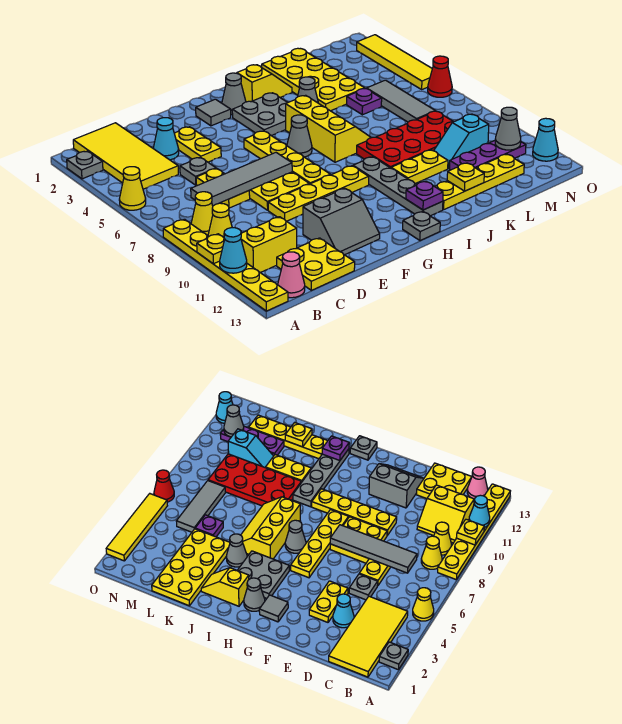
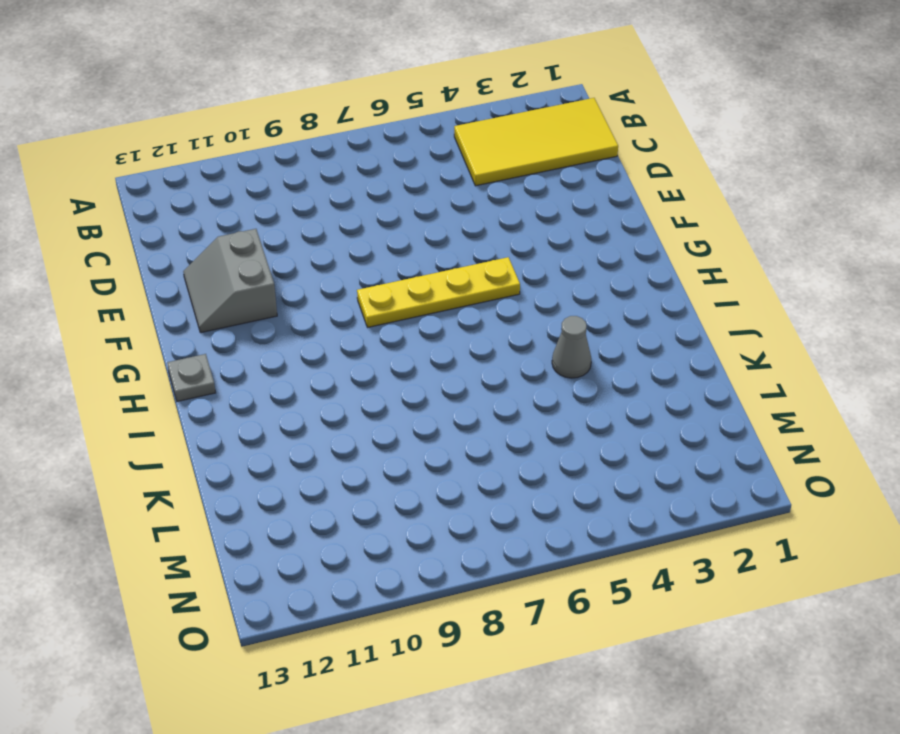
none -> grey plate A2 level 1
none -> yellow cone A5 level 1
none -> yellow plate A8:A13 level 1
none -> yellow cone B8 level 1

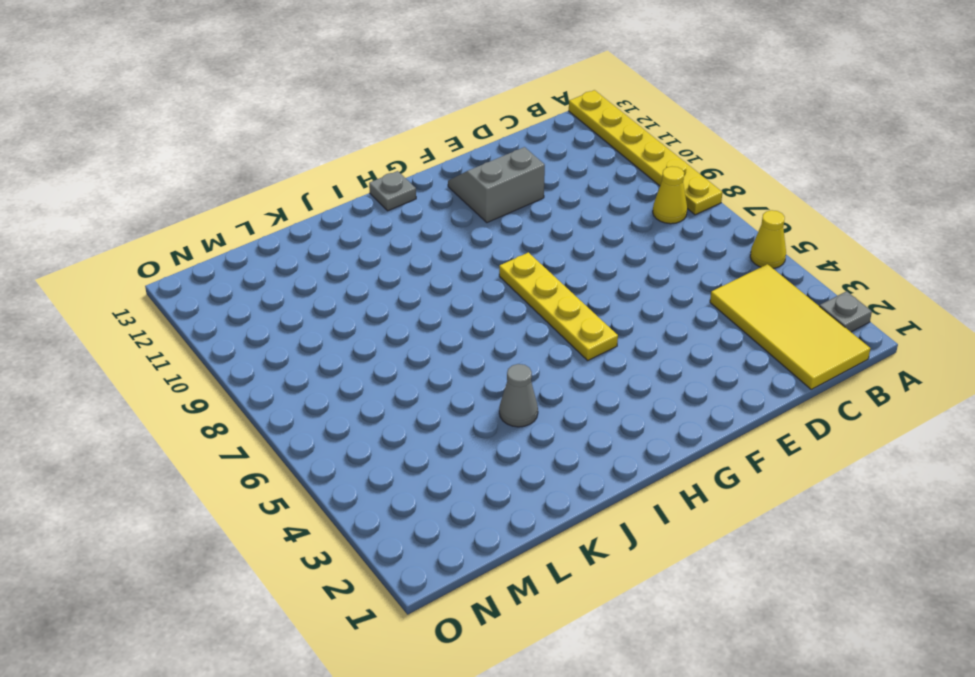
none -> yellow cone B9 level 1
none -> yellow slope B10:C11 level 1 top 11
none -> pink cone B13 level 1
none -> yellow plate C12:D13 level 1

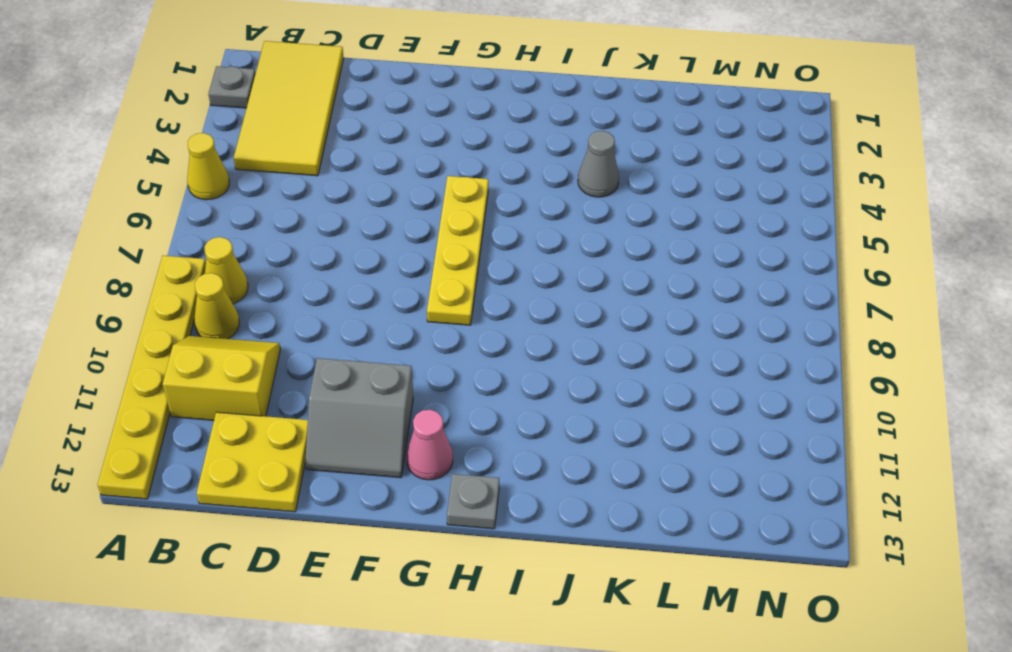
pink cone G12 level 1 -> pink cone B13 level 1
none -> cyan cone D3 level 1
none -> grey plate D5 level 1
none -> yellow plate D6:D7 level 1
none -> yellow plate E3:E4 level 1

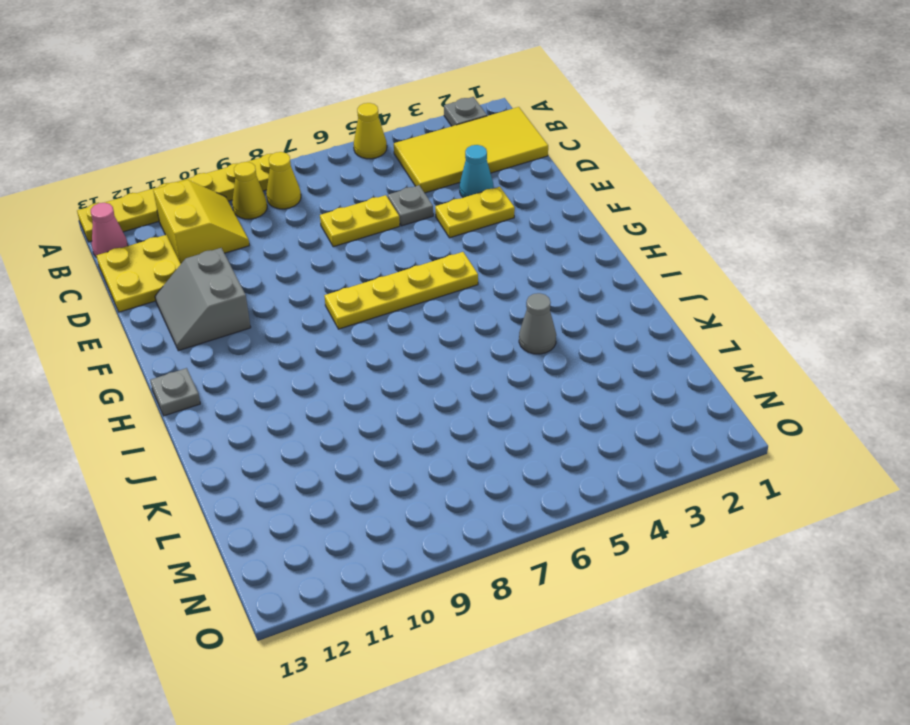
none -> yellow plate E7:F8 level 1
none -> yellow plate E9:H9 level 1
none -> grey tile G2 level 1
none -> grey cone H2 level 1

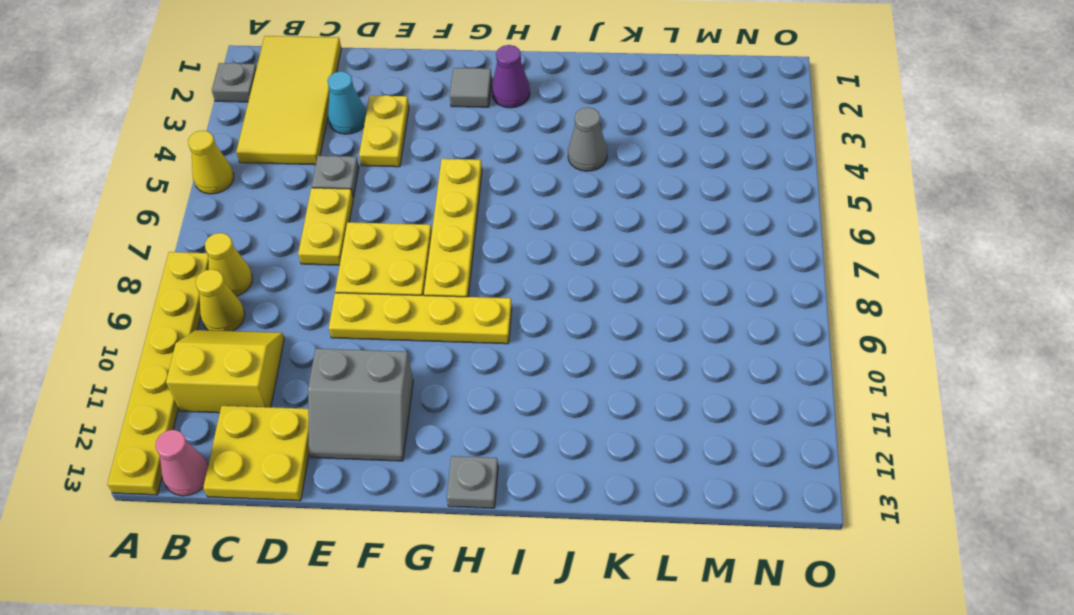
purple cone H2 level 1 -> grey cone H2 level 1
none -> grey plate H3:I4 level 1
none -> grey cone H6 level 1
none -> yellow slope I2:J2 level 1 top I
none -> yellow slope I5:J7 level 1 top I

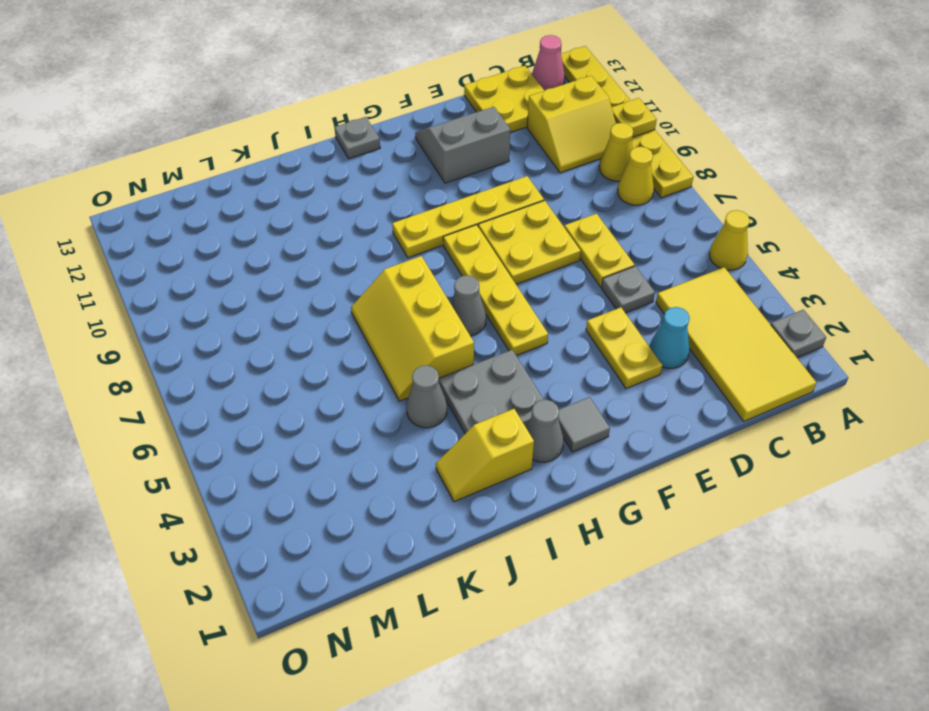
none -> grey plate I9:I12 level 1
none -> red plate J8:M9 level 1
none -> yellow plate J10:K10 level 1
none -> yellow plate J12:M12 level 1

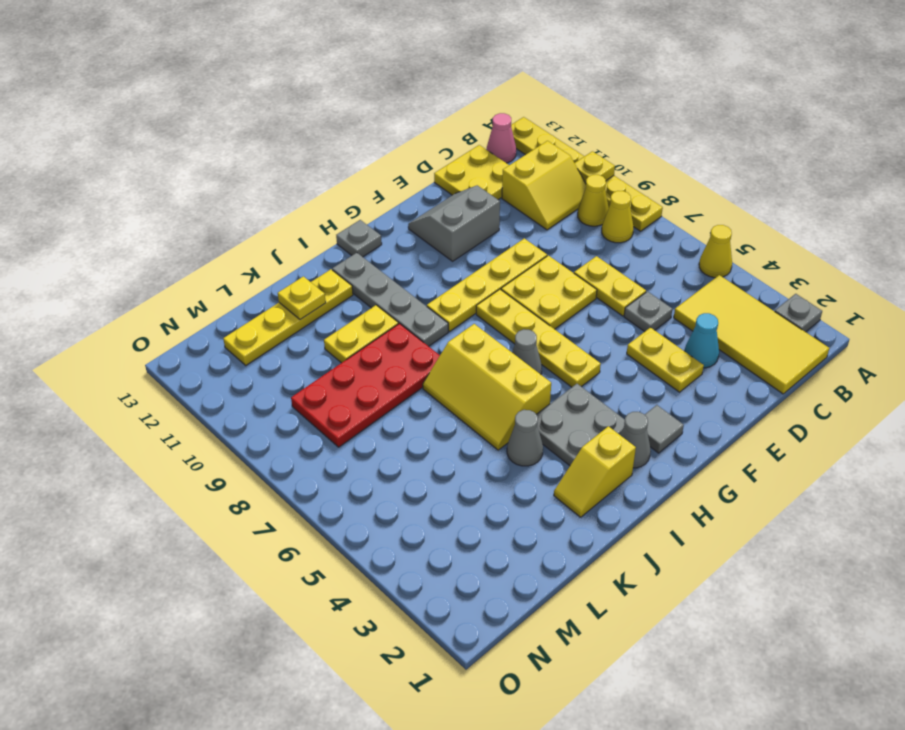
none -> yellow plate K1:L4 level 1
none -> purple plate L5 level 1
none -> cyan slope L10:M10 level 1 top M
none -> purple plate L11:N11 level 1

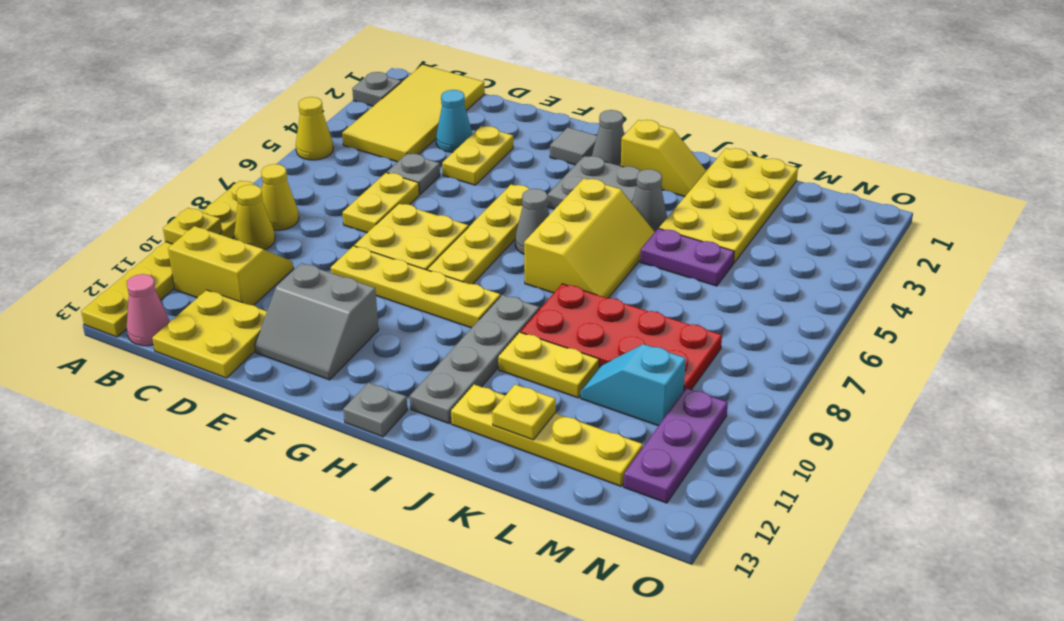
purple plate K5:L5 level 1 -> purple plate L5 level 1
purple plate N10:N12 level 1 -> purple plate L11:N11 level 1
none -> grey tile M5:M7 level 1
none -> yellow tile O2:O5 level 1
none -> red cone O6 level 1
none -> cyan cone O12 level 1

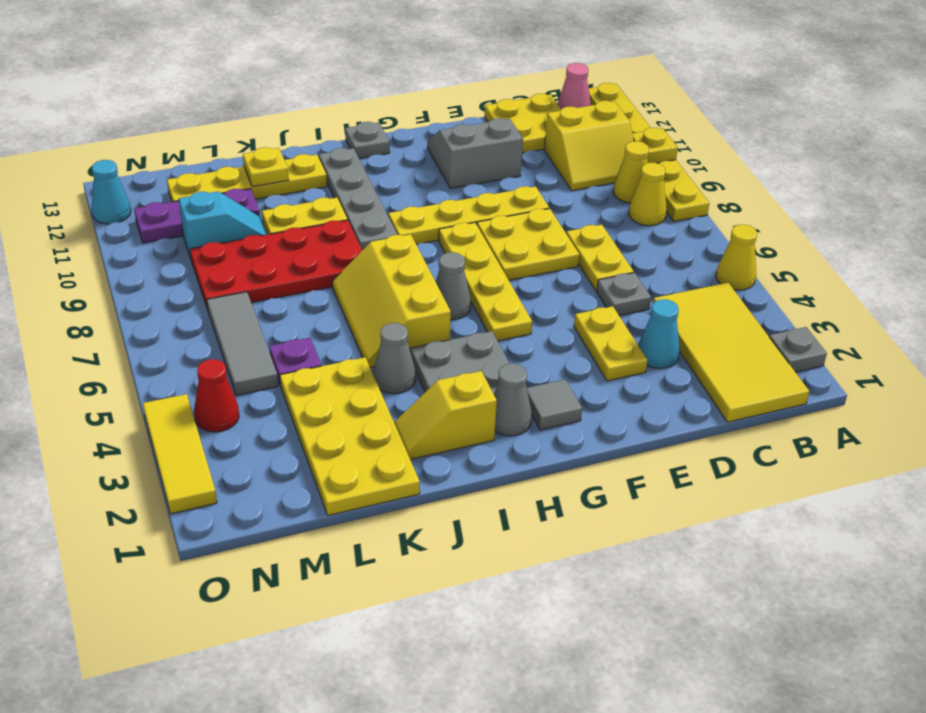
red cone N4 level 1 -> red cone O6 level 1
yellow tile O2:O4 level 1 -> yellow tile O2:O5 level 1
none -> cyan cone A11 level 2
none -> grey tile C7:F7 level 2
none -> purple plate I12 level 2
none -> grey cone N11 level 2

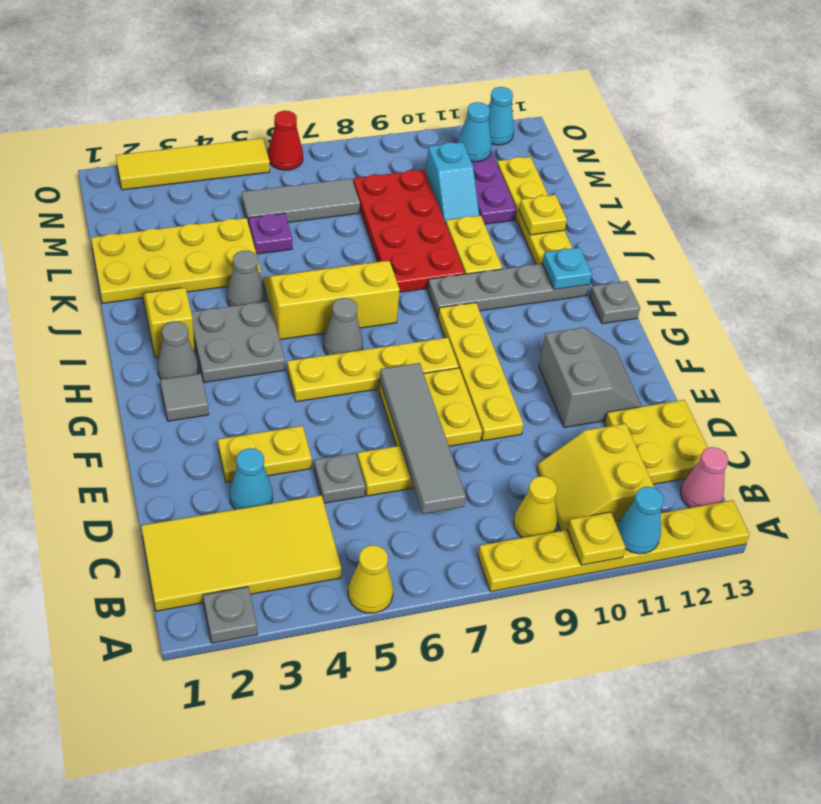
cyan plate I12 level 2 -> purple plate I12 level 2
cyan cone N11 level 2 -> grey cone N11 level 2
none -> yellow cone B8 level 1

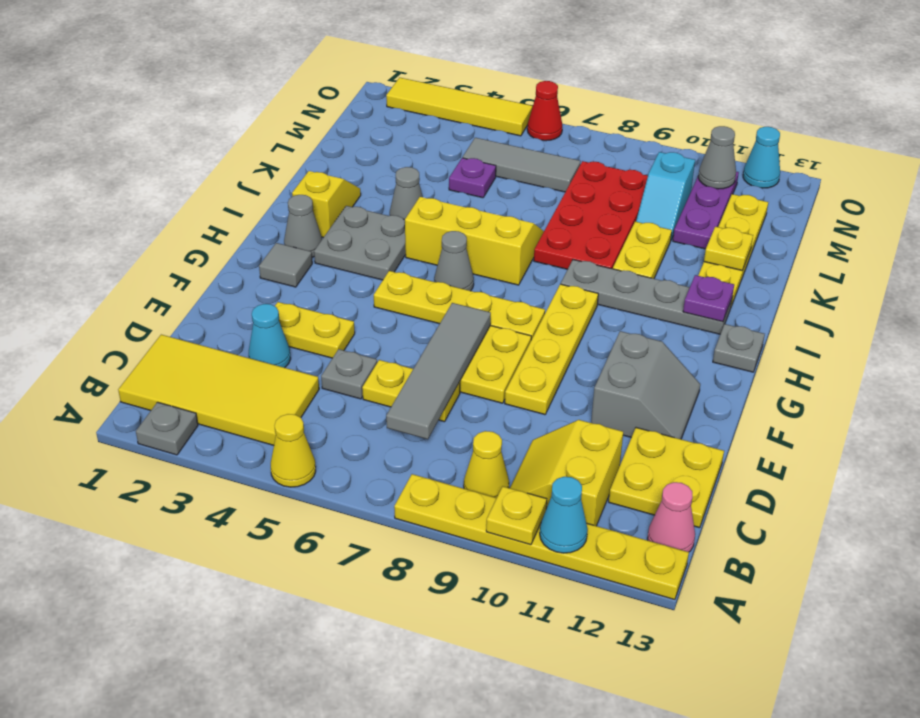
none -> yellow cone B8 level 1
none -> yellow plate K1:L4 level 1

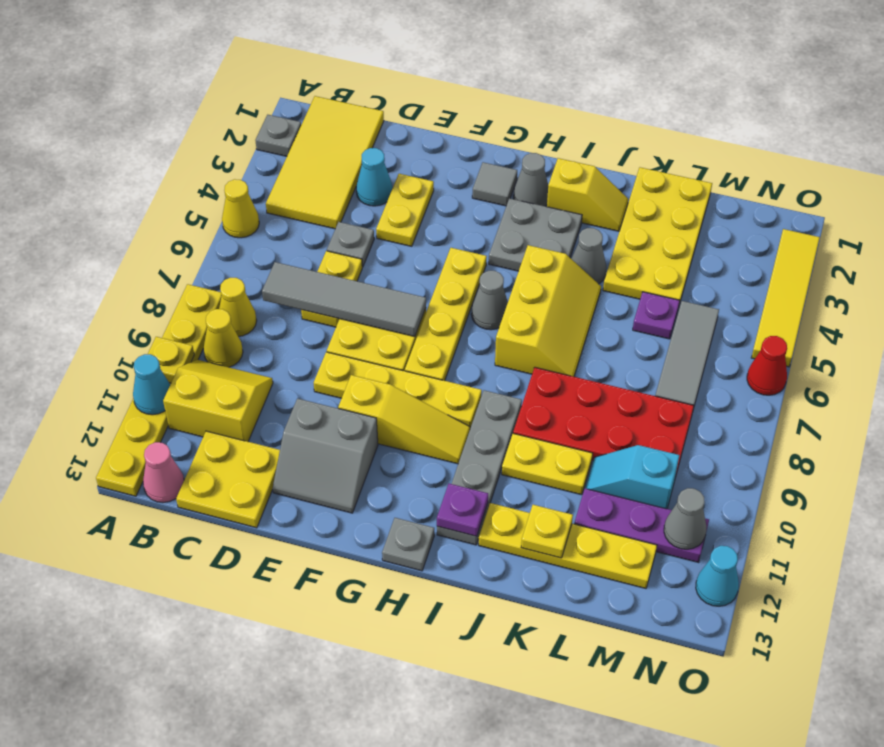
yellow slope F10:H10 level 1 top F -> none

